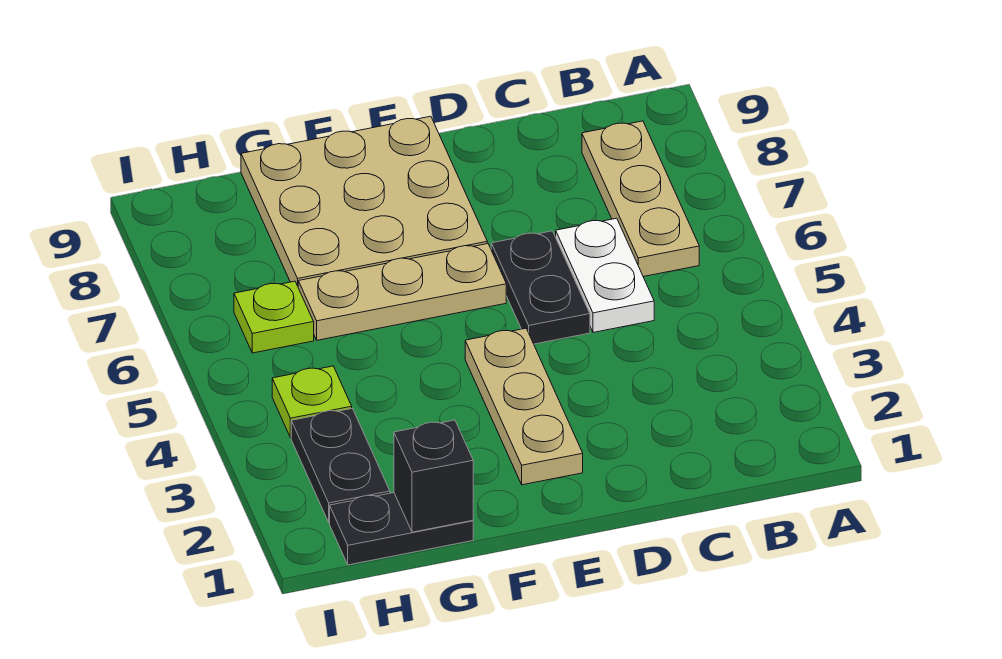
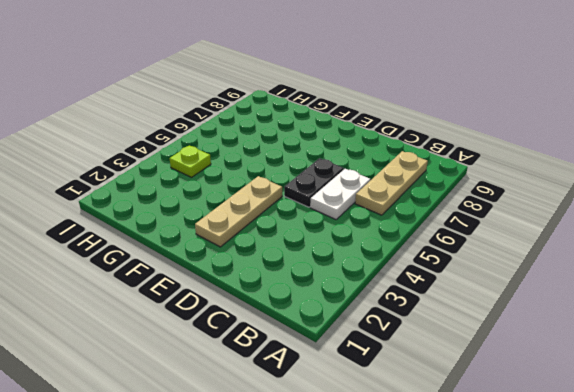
none -> tan plate E6:G6 level 1
none -> tan plate E7:G9 level 1

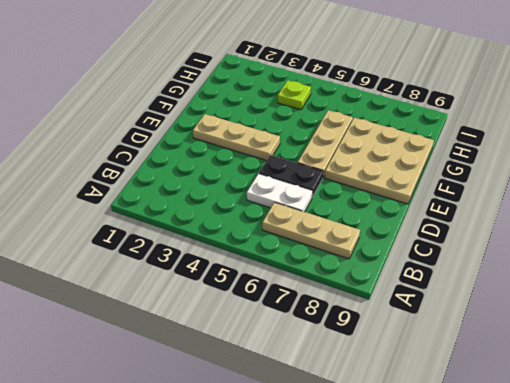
none -> black plate G1:H1 level 1
none -> black plate H2:H3 level 1

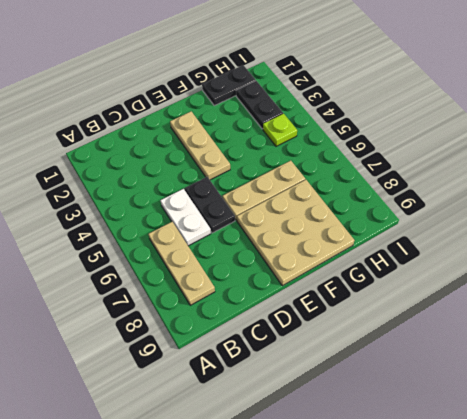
none -> lime plate H6 level 1
none -> black brick G1 level 2

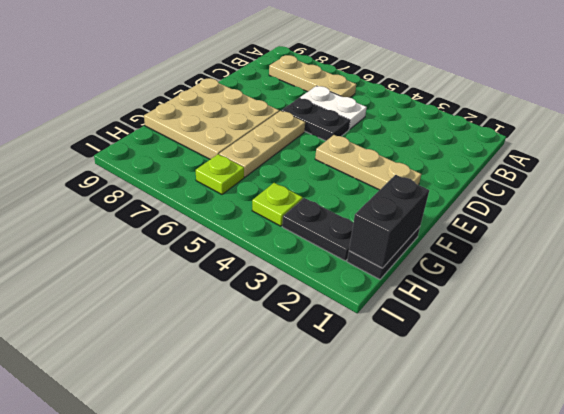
black brick G1:H1 level 2 -> black brick G1 level 2

